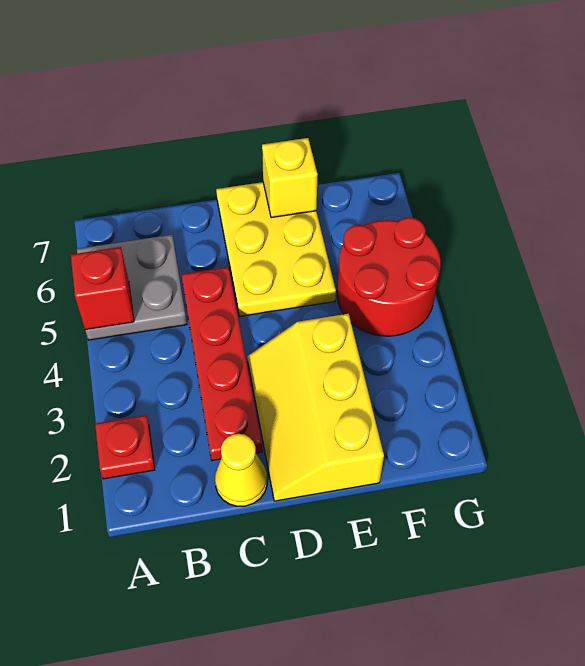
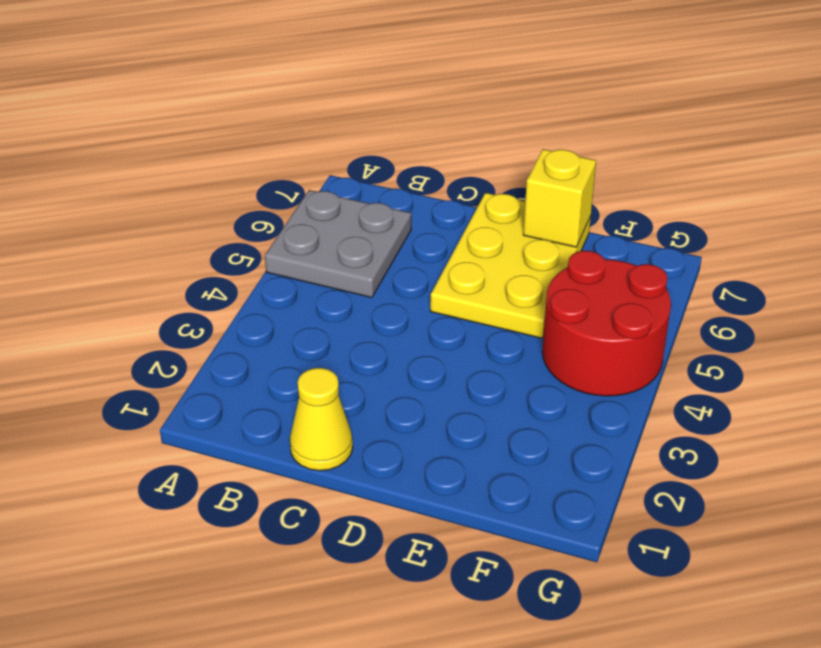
none -> red plate A2 level 1
none -> red plate C2:C5 level 1

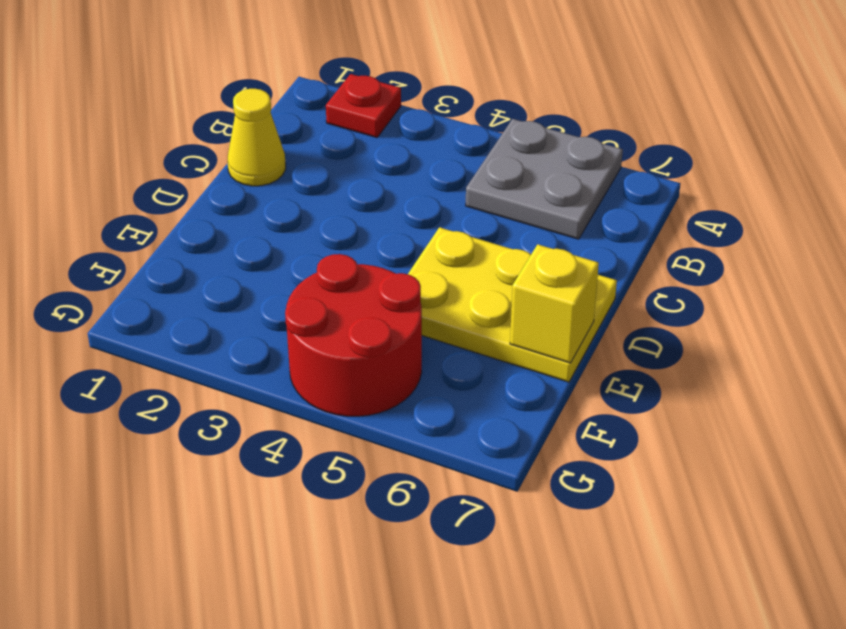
none -> red plate C2:C5 level 1
none -> yellow slope D1:E3 level 1 top E

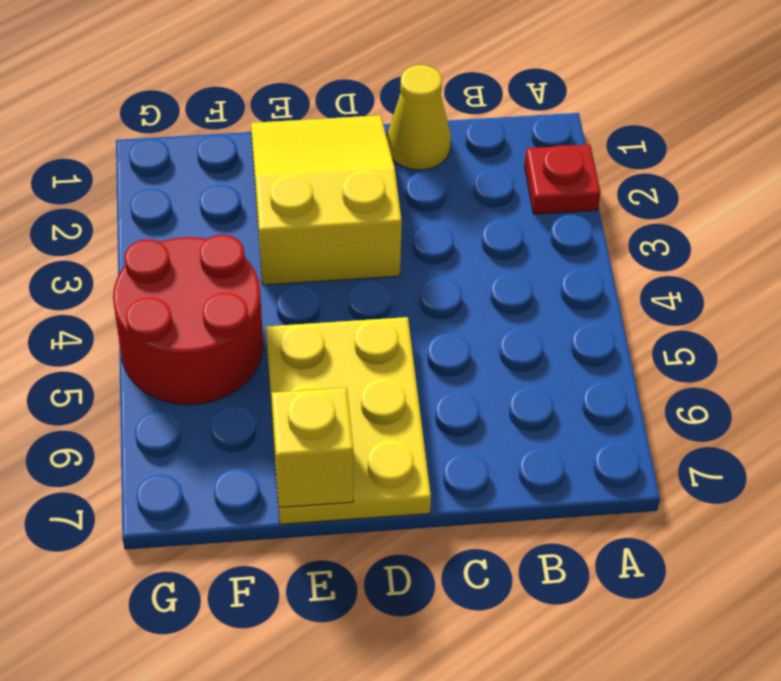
yellow slope D1:E3 level 1 top 3 -> yellow slope D1:E3 level 1 top E
none -> grey plate A5:B6 level 1
none -> red plate C2:C5 level 1

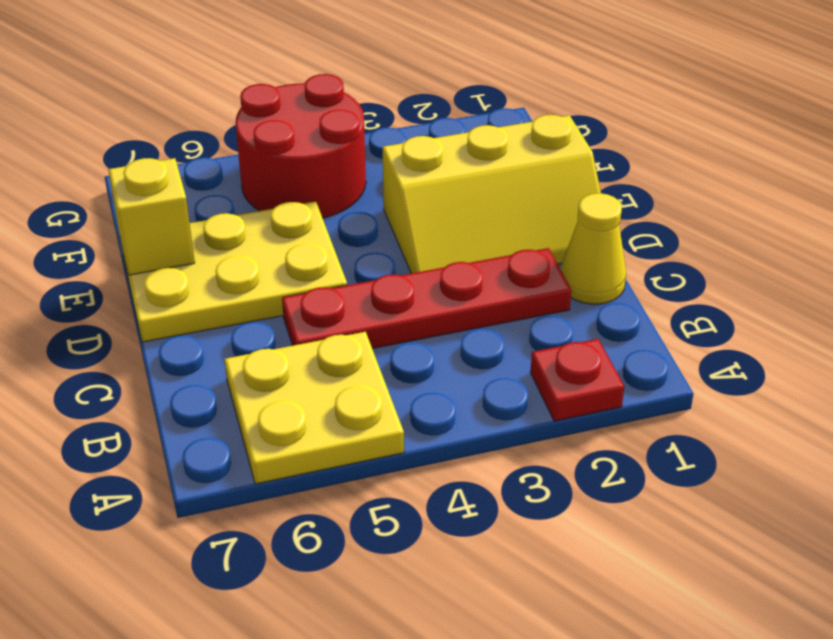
yellow plate A5:B6 level 1 -> grey plate A5:B6 level 1
none -> red brick A5 level 2

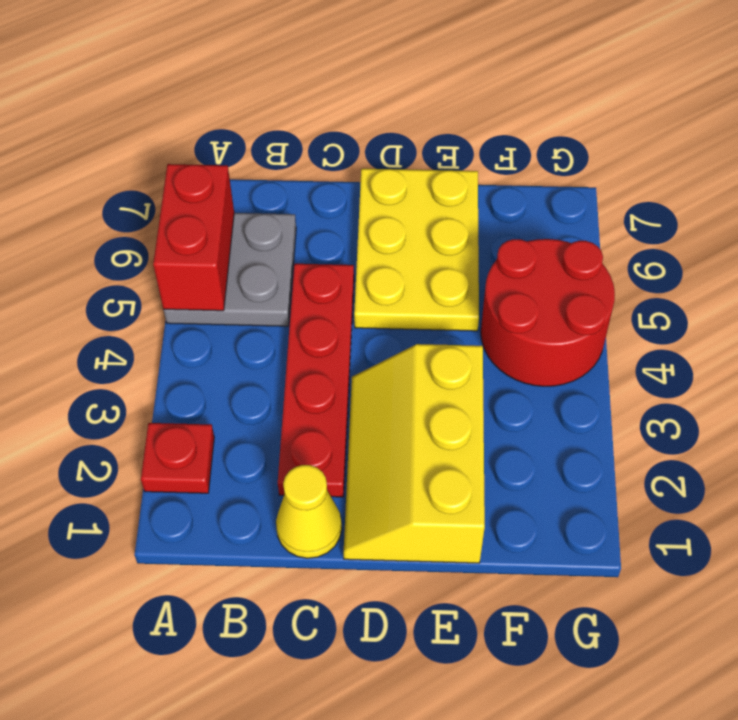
red brick A5:A6 level 2 -> red brick A5 level 2
none -> yellow brick E7 level 2

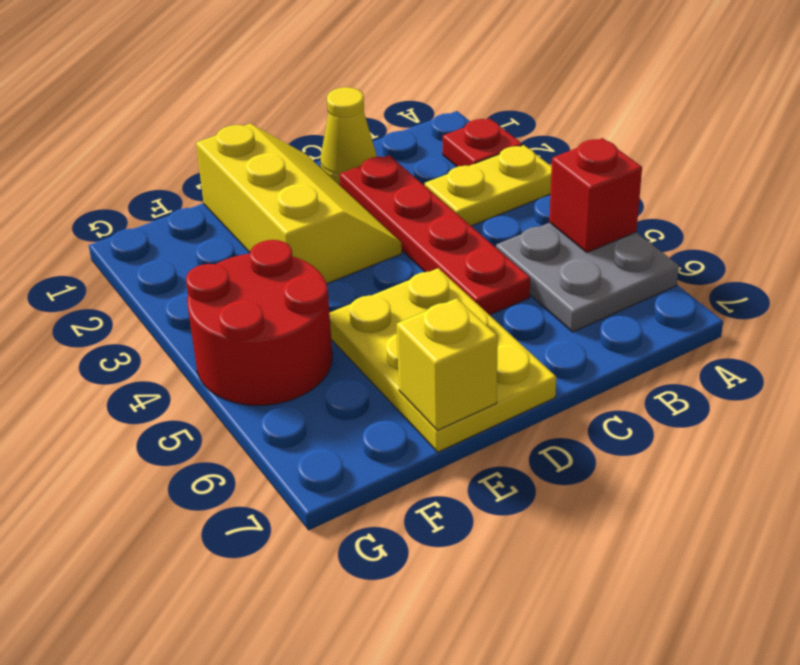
yellow plate A3:B3 level 1 -> none

